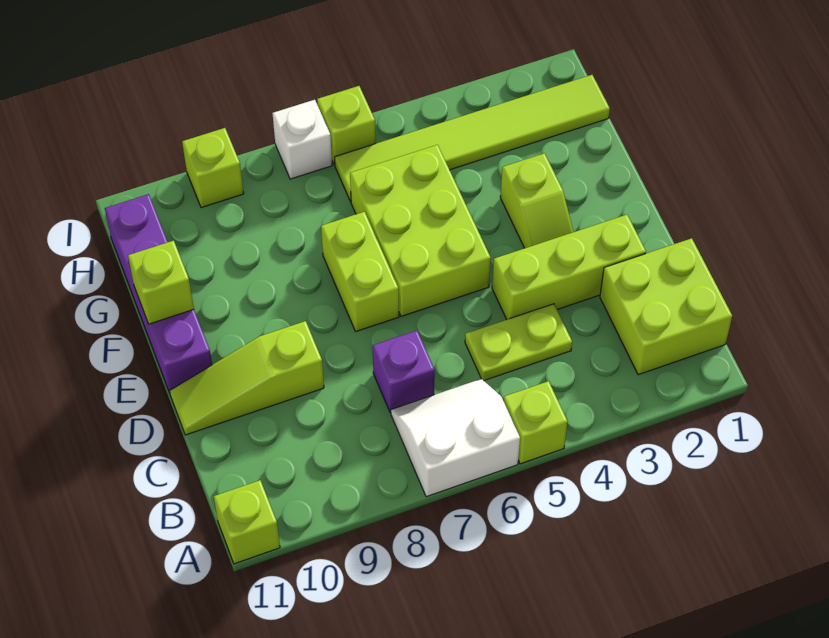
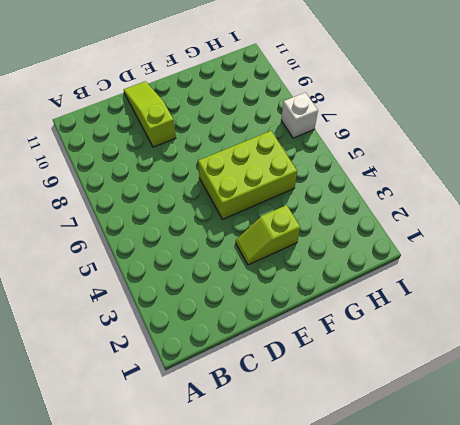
none -> lime brick A5 level 1
none -> white slope A6:B7 level 1 top A
none -> lime brick A11 level 1

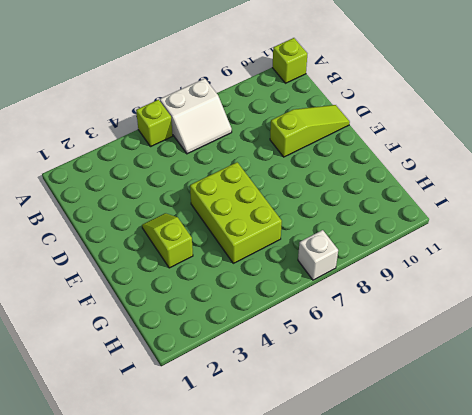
none -> lime brick B1:C2 level 1
none -> lime plate C4:C5 level 1
none -> purple brick C7 level 1

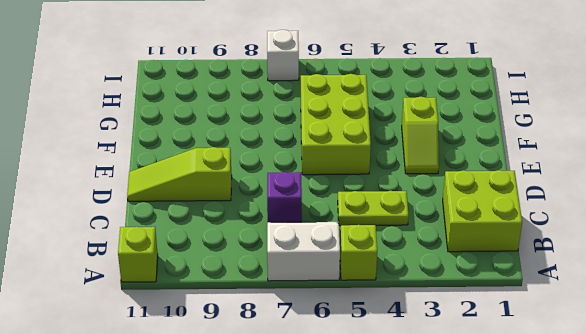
none -> lime brick D2:D4 level 1
none -> lime brick E7:F7 level 1
none -> purple brick E11:H11 level 1

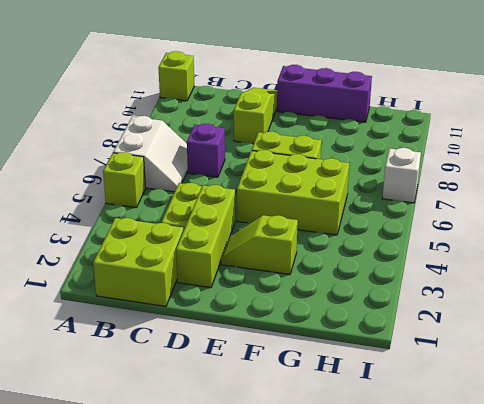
purple brick E11:G11 level 1 -> purple brick E11:H11 level 1
none -> lime tile H1:H6 level 1
none -> lime brick I6 level 1
none -> lime brick I9 level 1

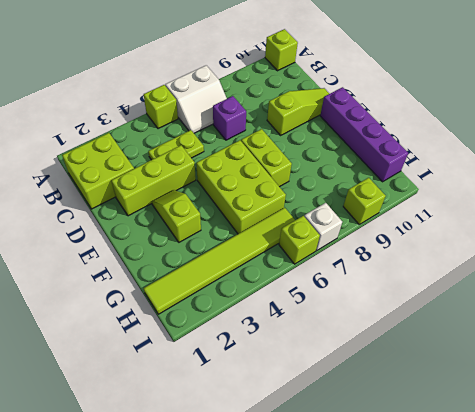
none -> lime brick F11 level 2

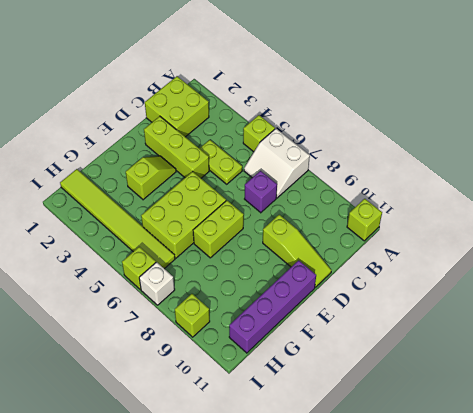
none -> lime brick F11 level 2

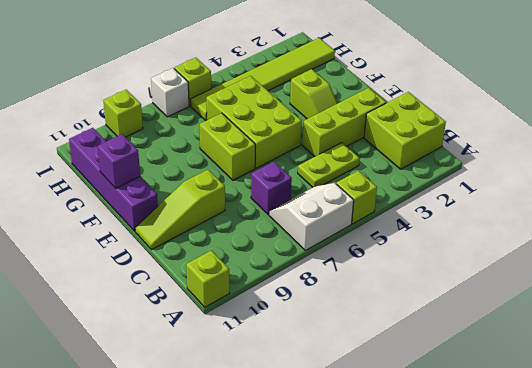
purple brick F11 level 2 -> lime brick F11 level 2

